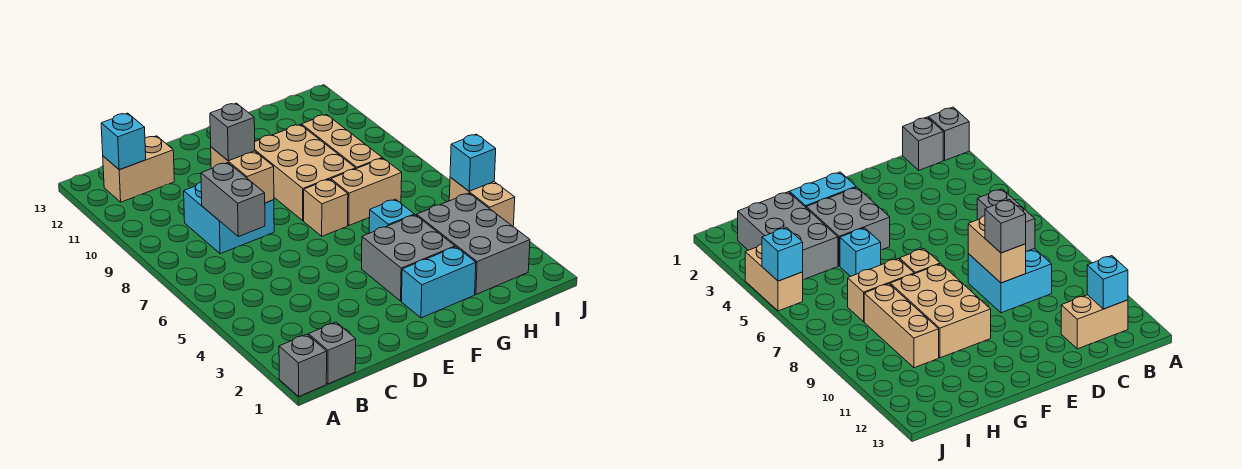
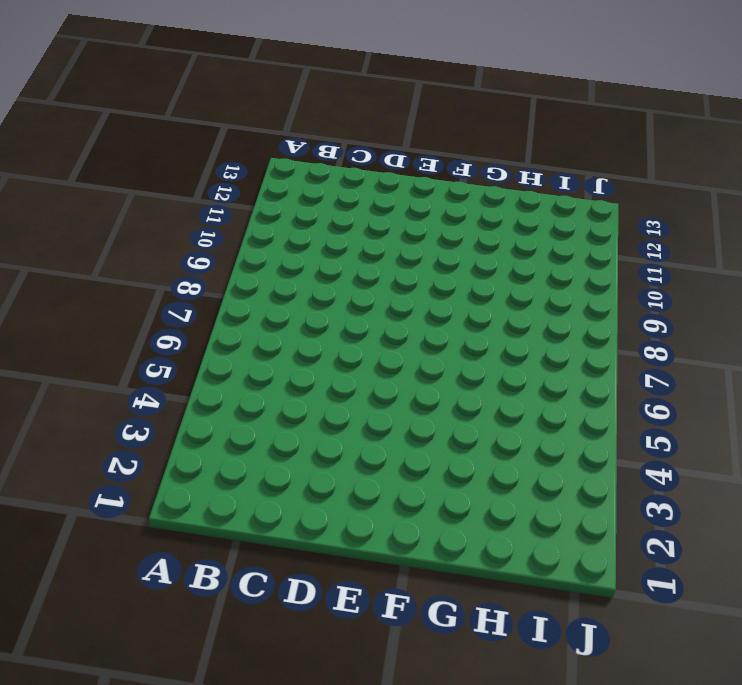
none -> grey brick A1 level 1
none -> grey brick B1 level 1
none -> tan brick B12:C12 level 1

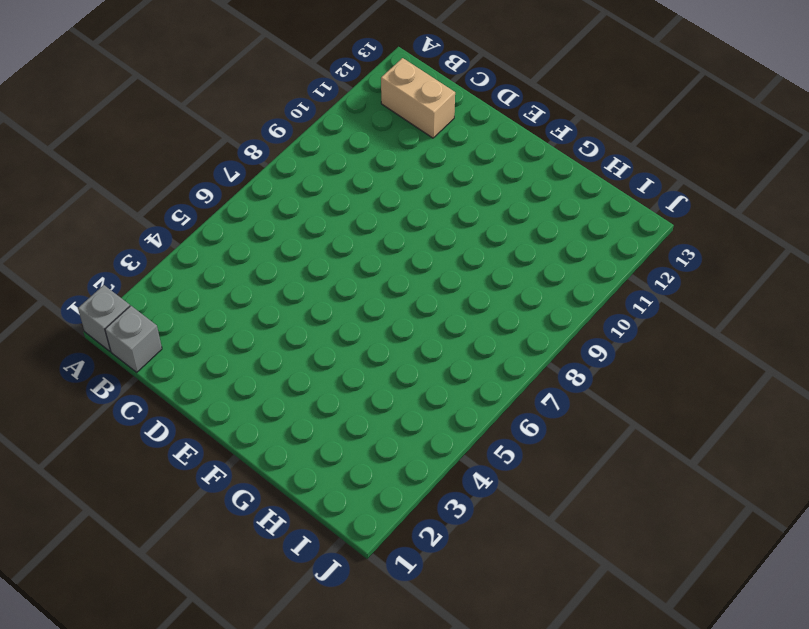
none -> cyan brick C8:D9 level 1
none -> cyan brick F2:G2 level 1
none -> grey brick F3:G4 level 1

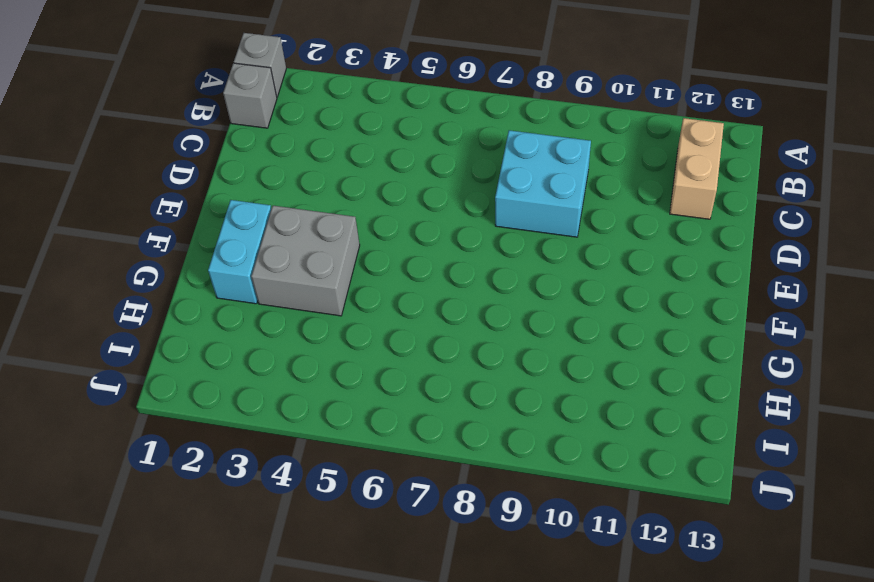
none -> tan brick F7 level 1
none -> tan brick F8:G10 level 1
none -> cyan brick G5 level 1

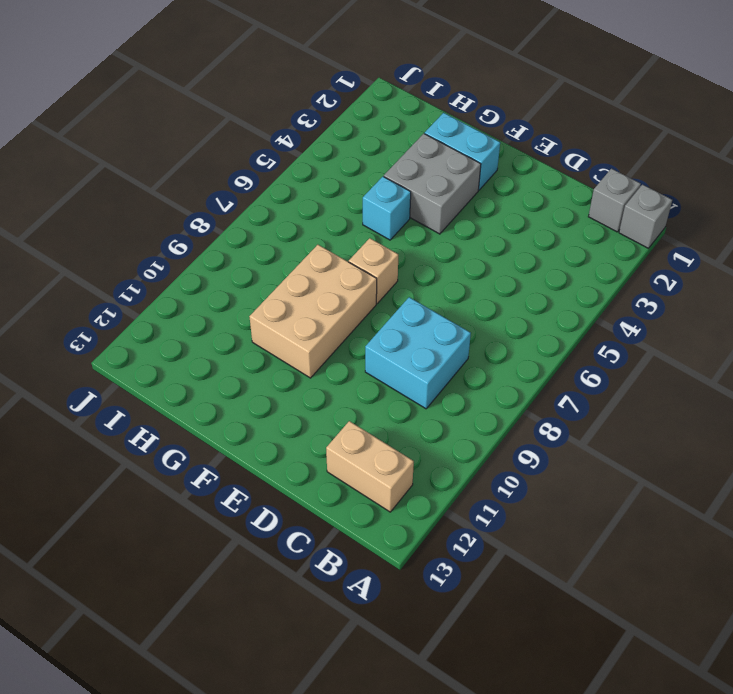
none -> tan brick G7:H7 level 1
none -> grey brick H2:I4 level 1
none -> tan brick H8:H10 level 1

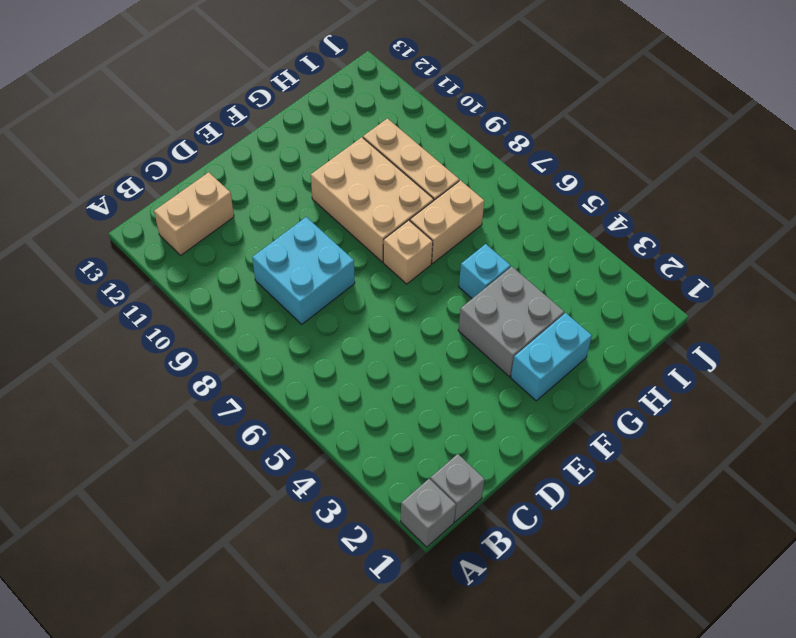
none -> grey brick H2:I4 level 1
none -> tan brick J4:J5 level 1
none -> cyan brick B12 level 2

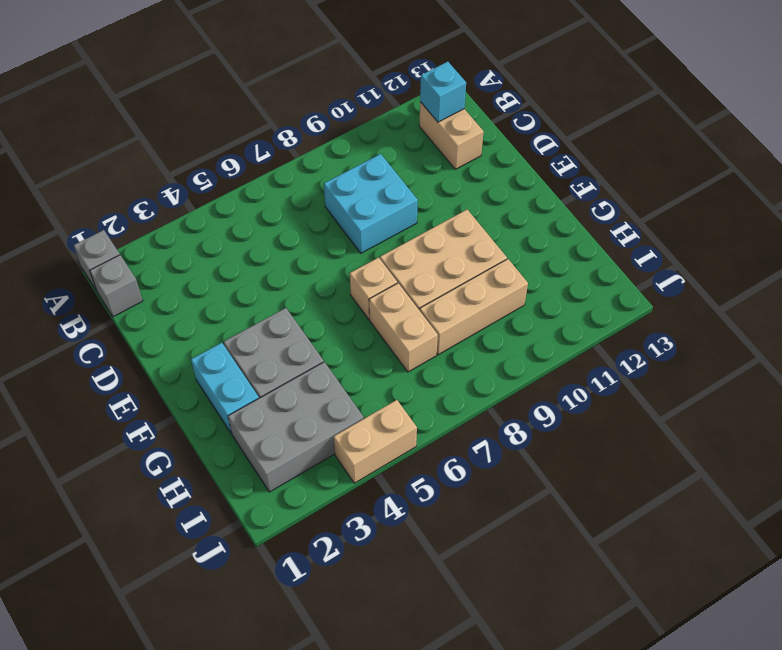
none -> cyan brick G5 level 1
none -> grey brick C7:C8 level 2
none -> tan brick D8:D9 level 2

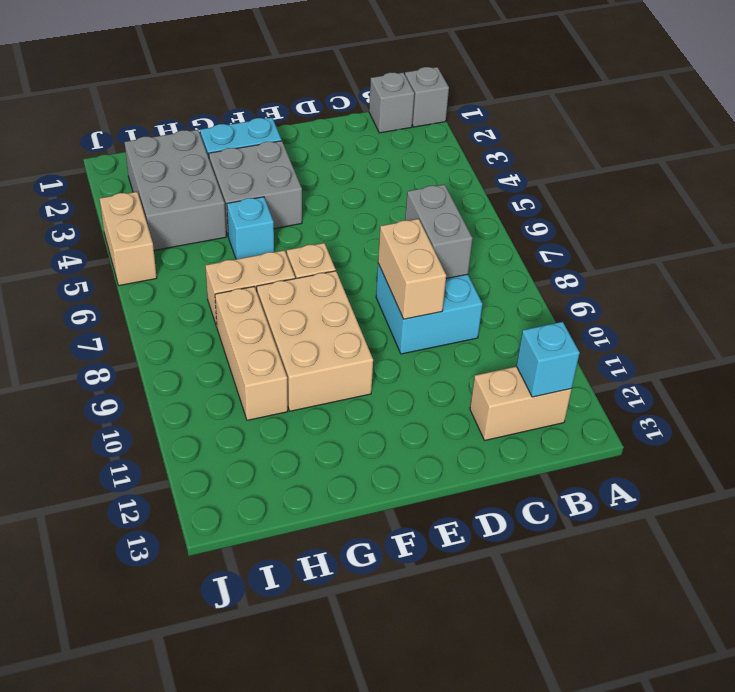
none -> cyan brick J5 level 2
none -> grey brick D9 level 3

